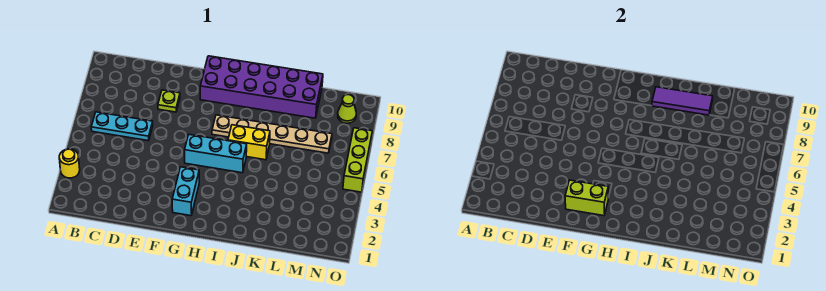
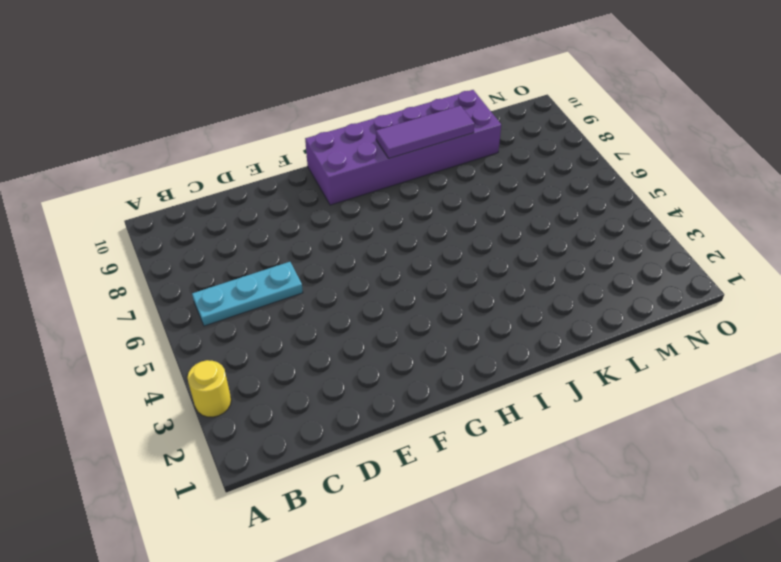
none -> lime plate E8 level 1
none -> cyan brick G2:G3 level 1
none -> cyan brick G5:I5 level 1

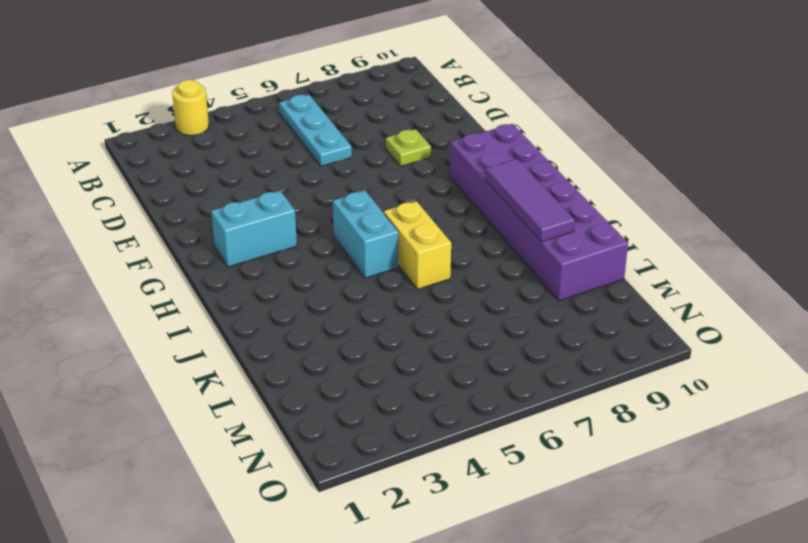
cyan brick H5:I5 level 1 -> cyan brick G5:I5 level 1
none -> tan plate H7:M7 level 1
none -> lime cone N9 level 1
none -> lime brick O5:O7 level 1

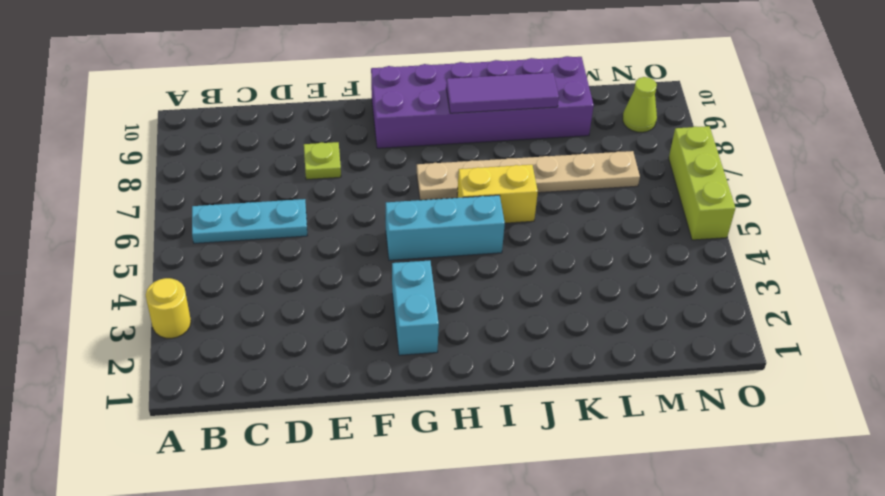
none -> lime brick F2:G2 level 2

